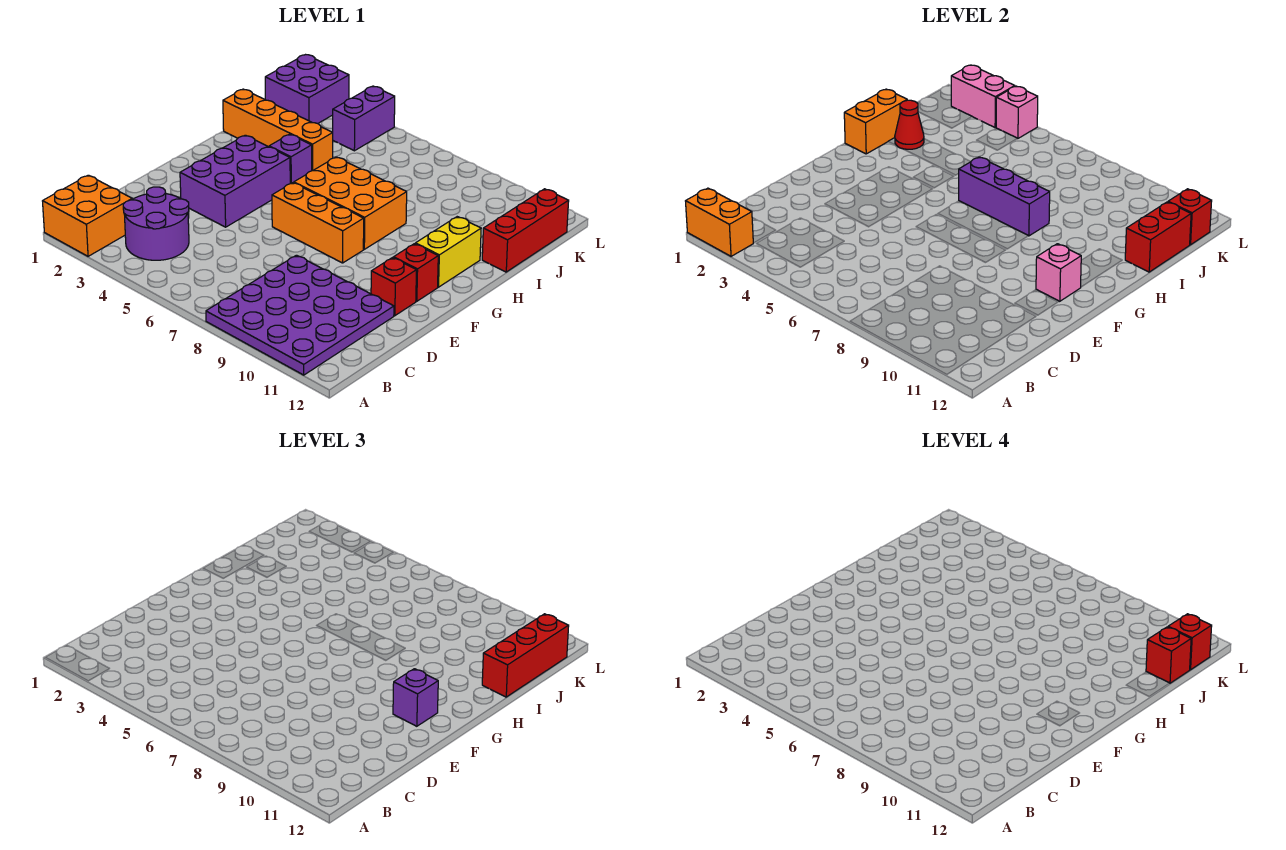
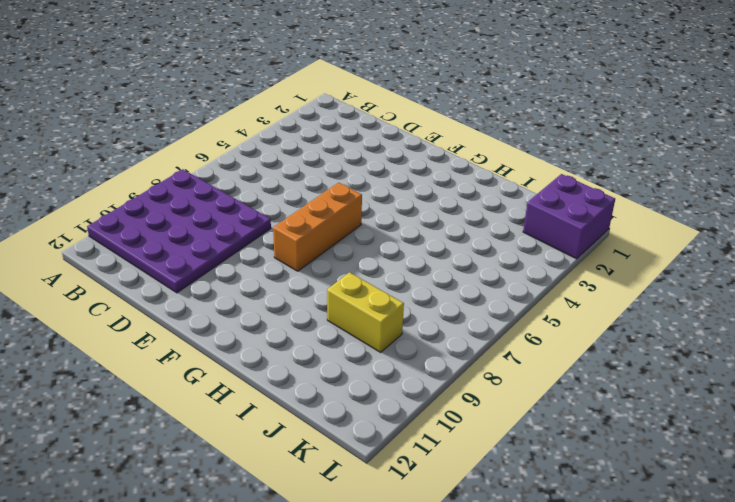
yellow brick I9:J9 level 1 -> yellow brick G11:H11 level 1
none -> orange brick A1:B2 level 1
none -> purple round brick B3:C4 level 1
none -> purple brick E3:G4 level 1

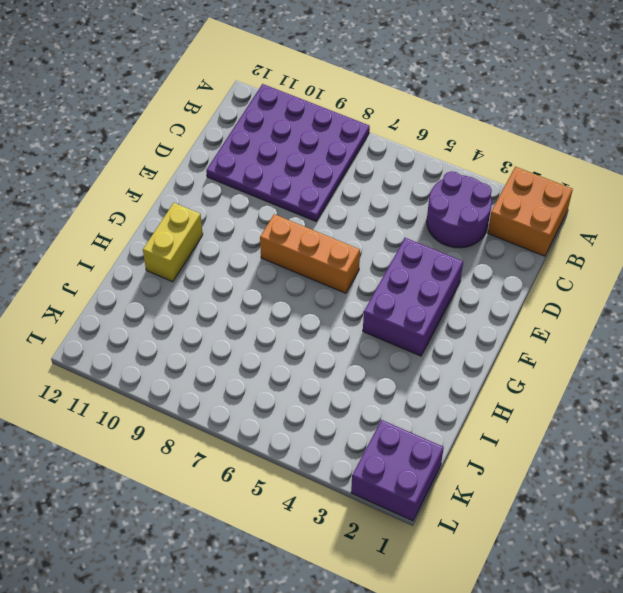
none -> red brick E11 level 1
none -> red brick F11 level 1
none -> orange brick G6:H8 level 1

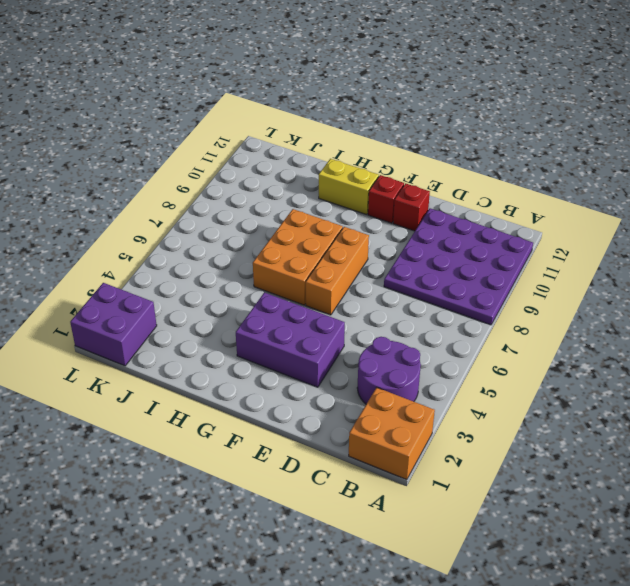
none -> purple brick H4 level 1
none -> orange brick I1:I4 level 1
none -> red brick I12:K12 level 1

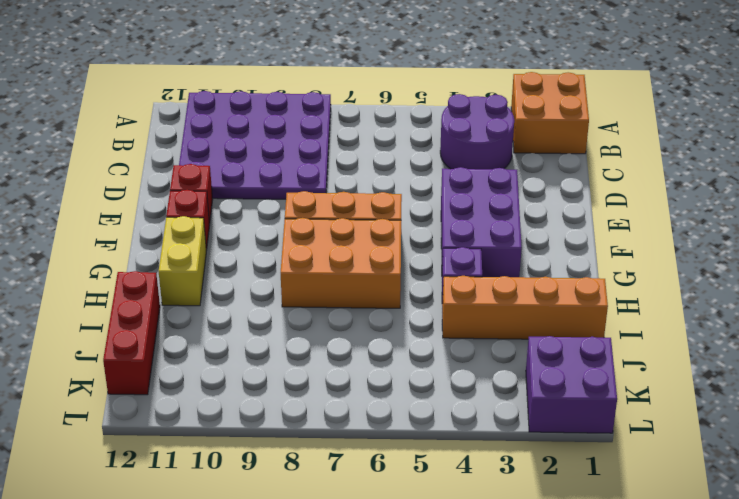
none -> purple brick K4:L4 level 1
none -> orange brick A1:A2 level 2
none -> pink brick F11 level 2

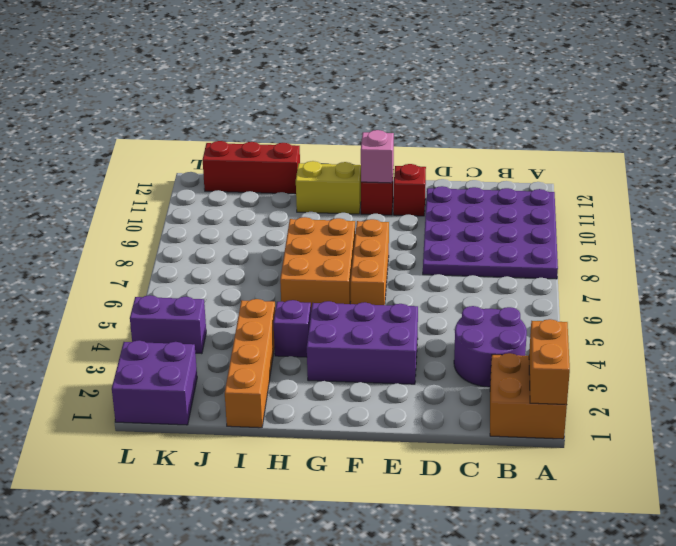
none -> orange brick H1:I1 level 2
none -> purple brick H6:H8 level 2
none -> red cone I2 level 2

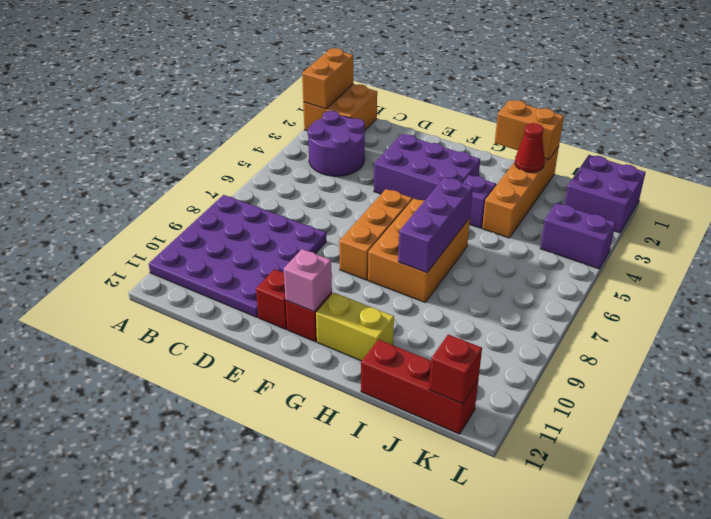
none -> red brick I12:J12 level 2
none -> pink brick L2:L3 level 2
none -> pink brick L4 level 2

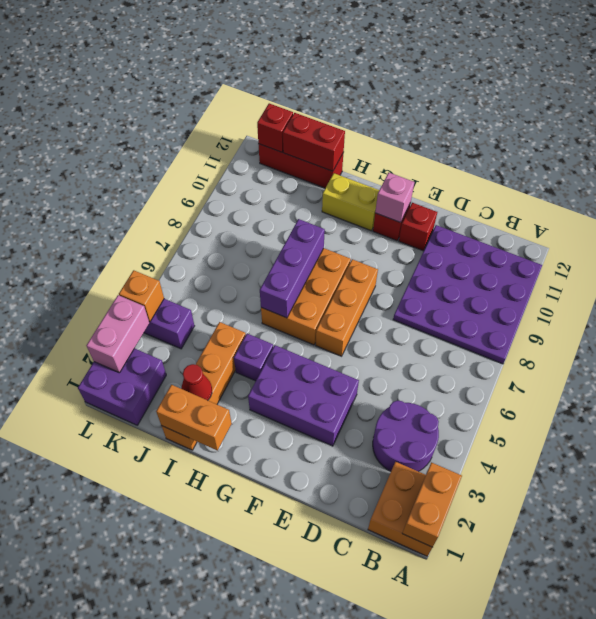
orange brick L4 level 2 -> pink brick L4 level 2
none -> purple brick F11 level 3
none -> red brick I12:K12 level 3
none -> red brick J12 level 4

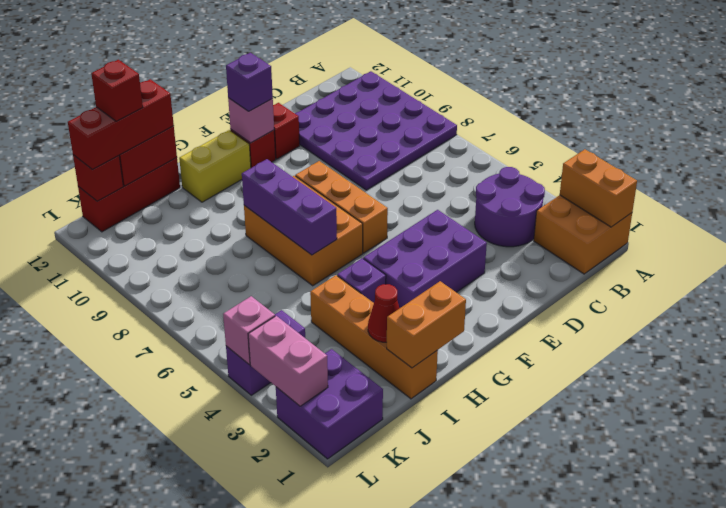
none -> red brick K12 level 4

